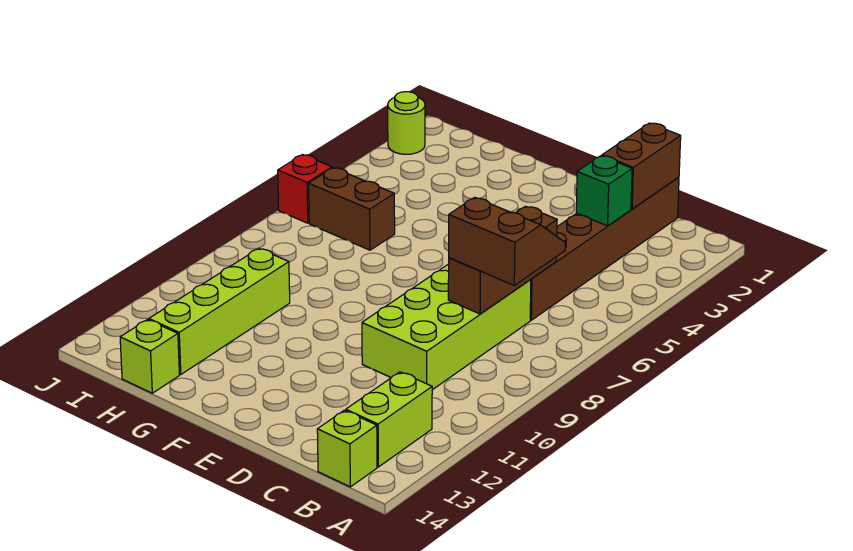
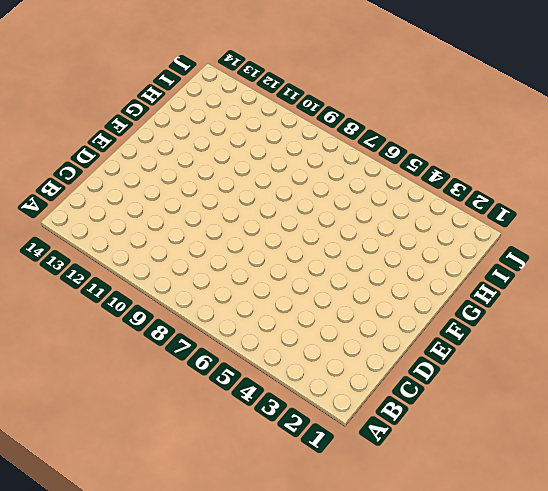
none -> lime brick B12:B13 level 1
none -> lime brick B14 level 1
none -> brown brick C1:C6 level 1

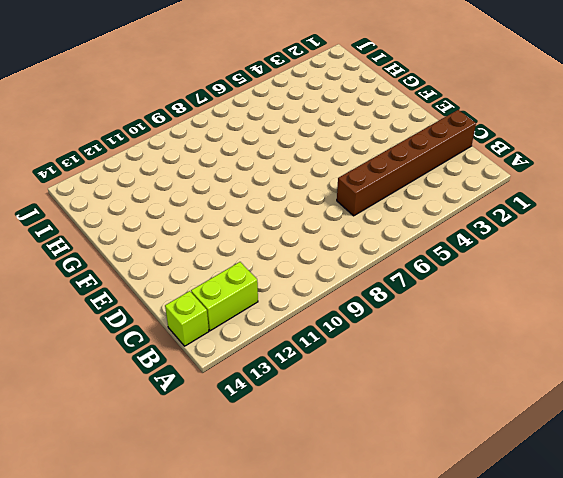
none -> lime brick C7:D10 level 1
none -> brown brick H6:I6 level 1
none -> lime brick H10:H13 level 1

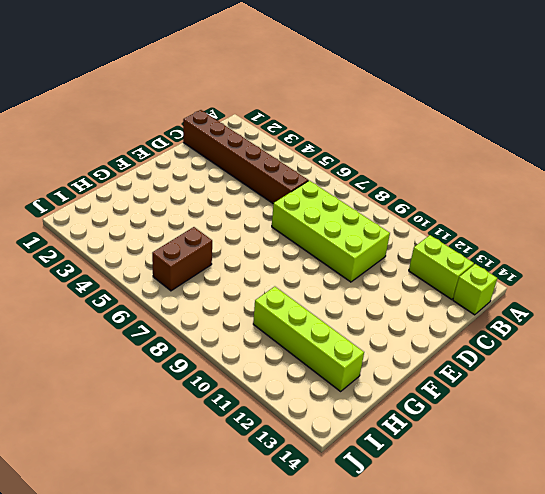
none -> lime brick H14 level 1
none -> lime round brick J2 level 1
none -> red brick J6 level 1

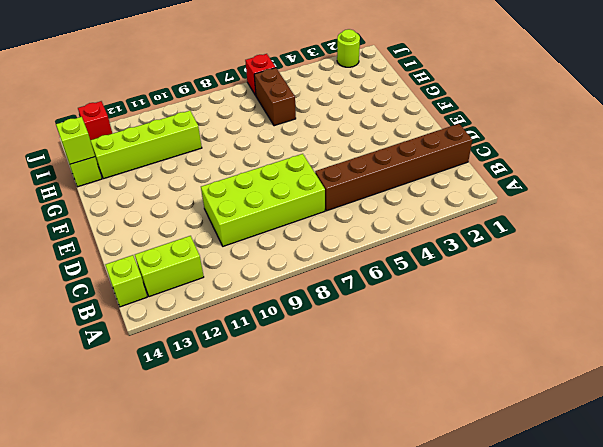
lime brick H14 level 2 -> none
red brick J13 level 1 -> none
none -> brown brick C1:C2 level 2
none -> green brick C3 level 2
none -> brown brick C6:C8 level 2

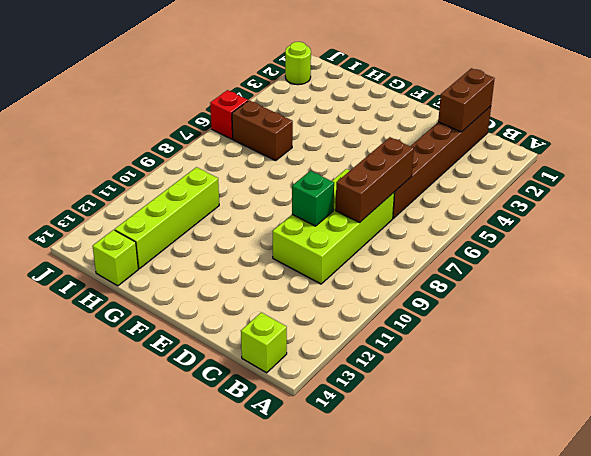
green brick D9 level 2 -> green brick C3 level 2
none -> lime brick B12:B13 level 1
none -> brown slope B7:C8 level 3 top 8

